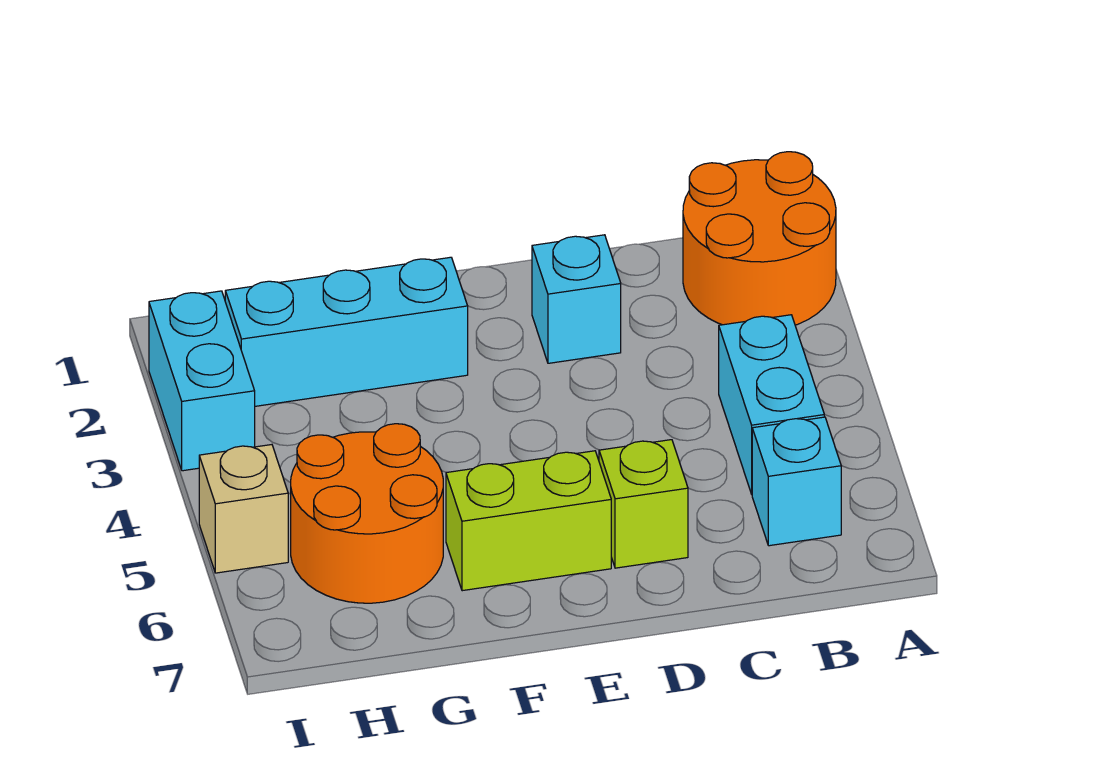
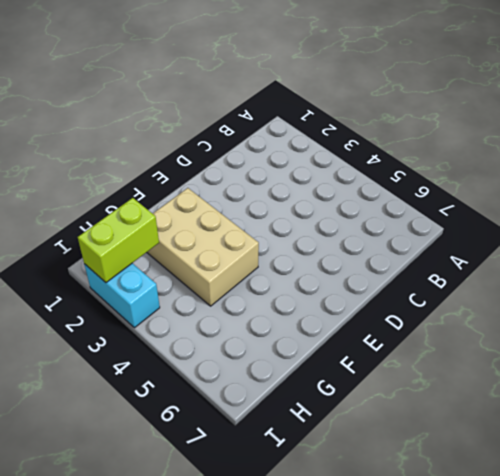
tan brick F2:G4 level 1 -> cyan brick F2:H2 level 1
lime brick H2:I2 level 2 -> lime brick E6:F6 level 1
none -> orange round brick A1:B2 level 1
none -> cyan brick B4:B5 level 1

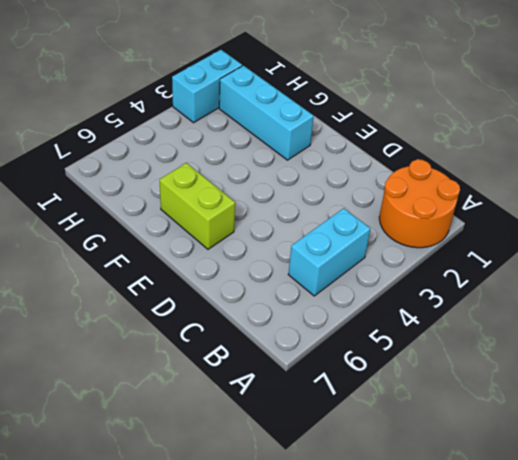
none -> cyan brick B6 level 1
none -> cyan brick D2 level 1

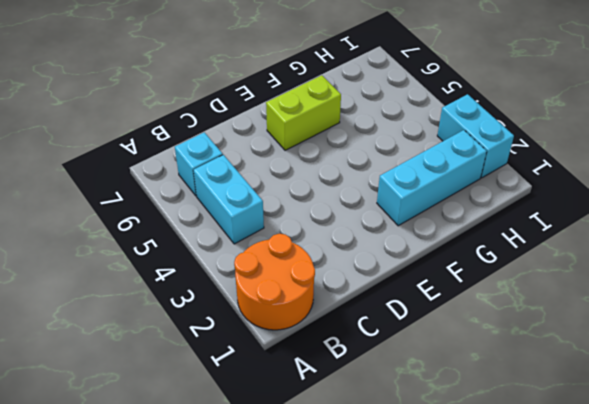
none -> cyan brick D2 level 1
none -> lime brick D6 level 1

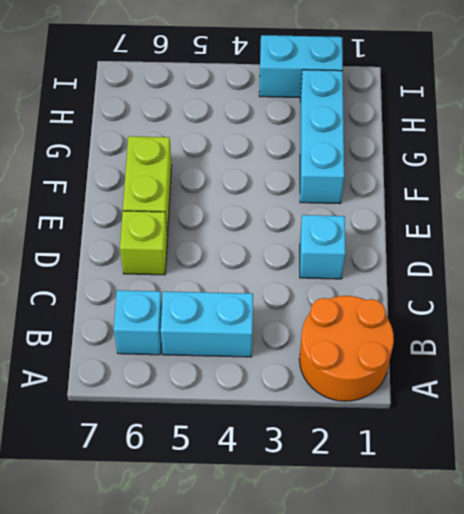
none -> orange round brick G5:H6 level 1
none -> tan brick I5 level 1

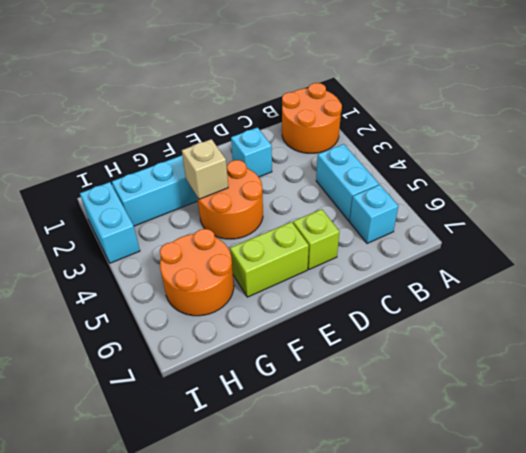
orange round brick E3:F4 level 1 -> none
tan brick F3 level 2 -> tan brick I5 level 1

